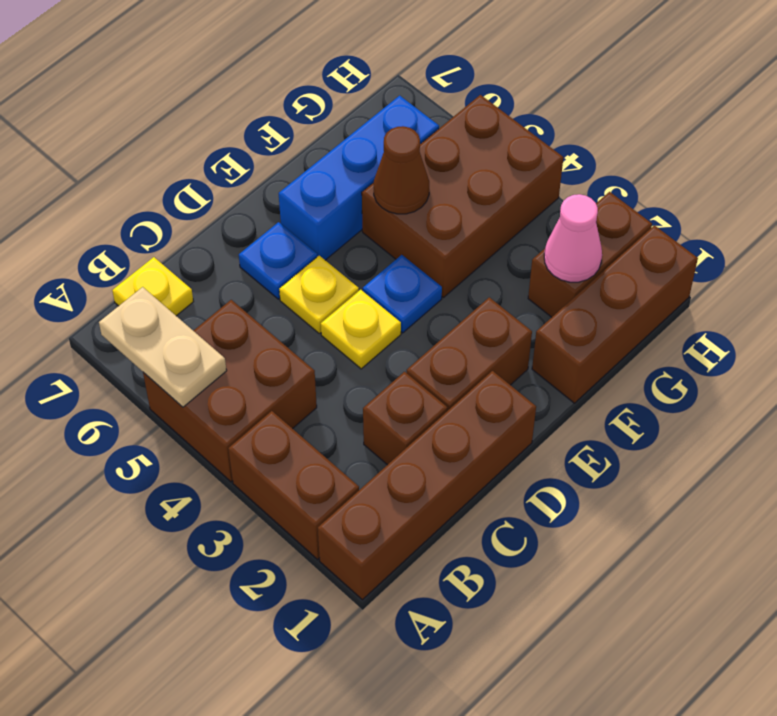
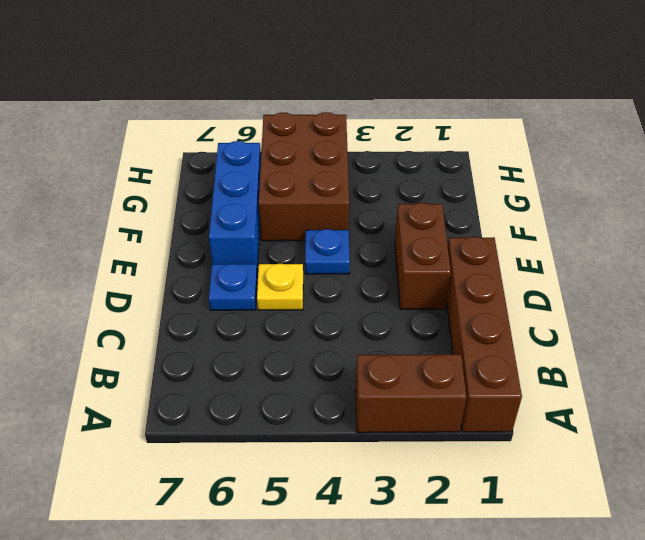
none -> brown brick A4:B5 level 1
none -> yellow plate B7 level 1
none -> brown brick C2 level 1

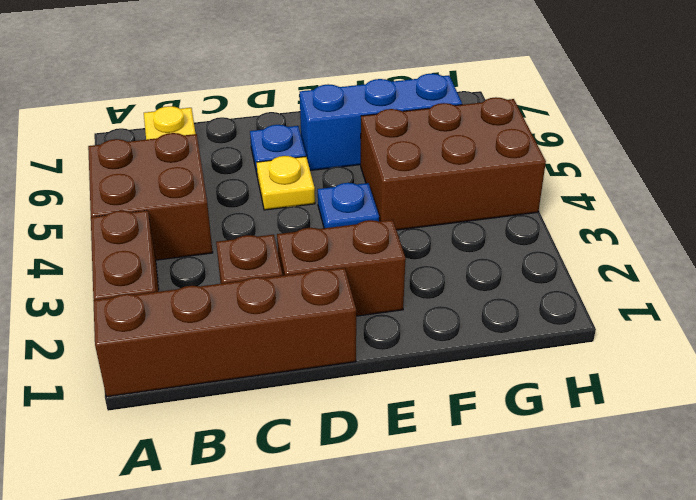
none -> yellow plate D4 level 1
none -> brown brick F1:H1 level 1
none -> brown brick G2:H2 level 1

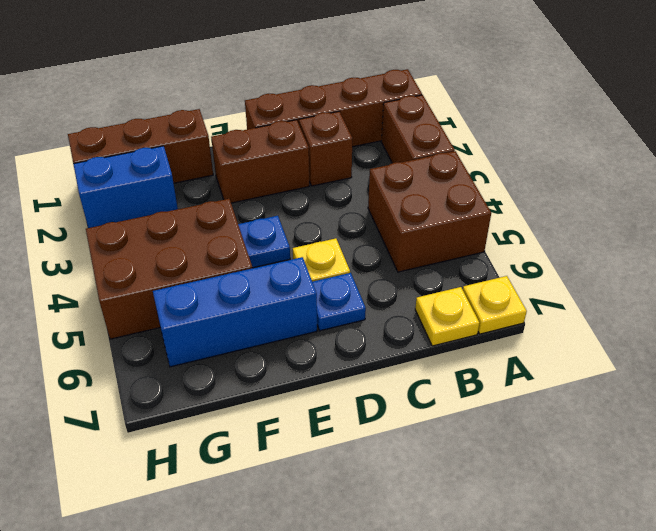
yellow plate A7 level 1 -> yellow plate D4 level 1
blue brick G2:H2 level 1 -> brown brick G2:H2 level 1
none -> tan plate A5:A6 level 2
none -> brown cone F5 level 2
none -> pink cone G2 level 2

